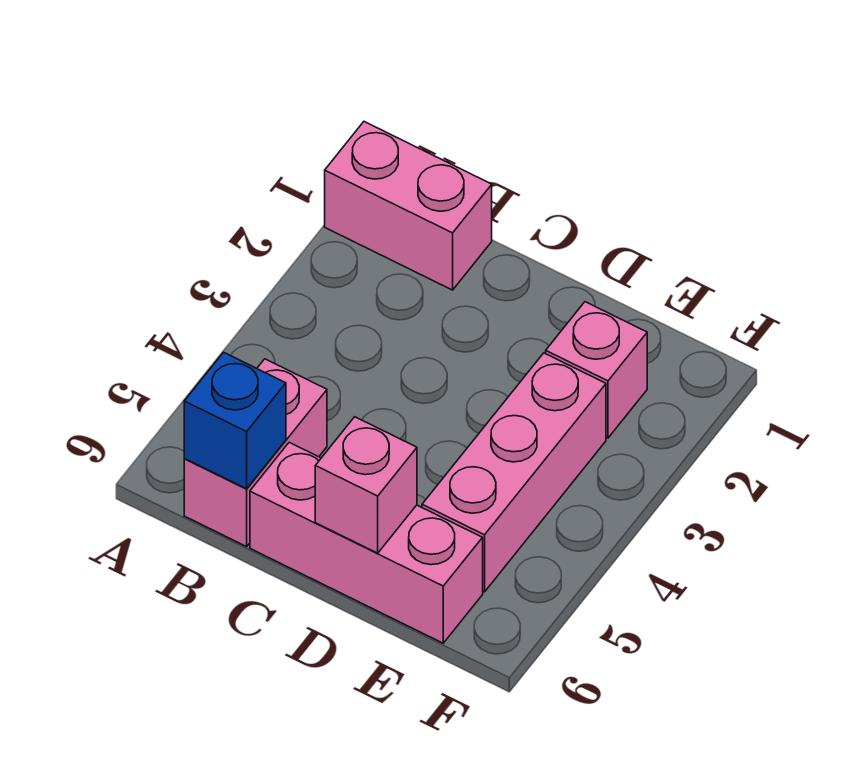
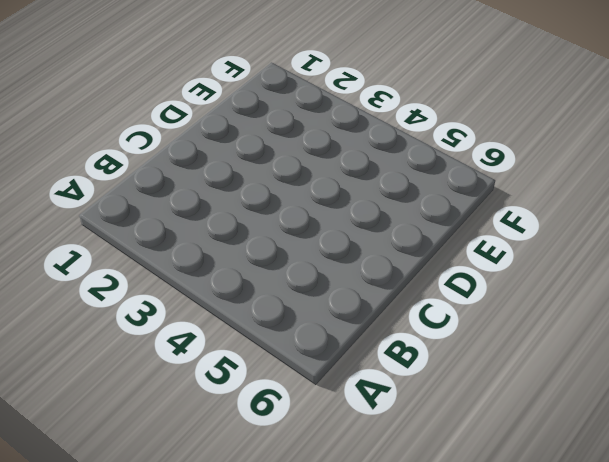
none -> pink brick A1:B1 level 1
none -> pink brick B5:B6 level 1

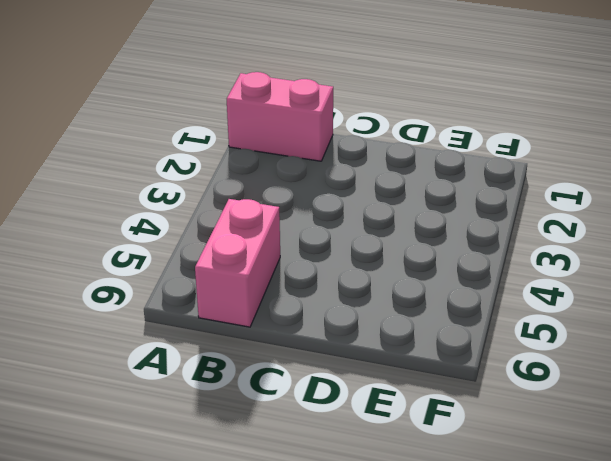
none -> pink brick C6:E6 level 1
none -> pink brick E2 level 1

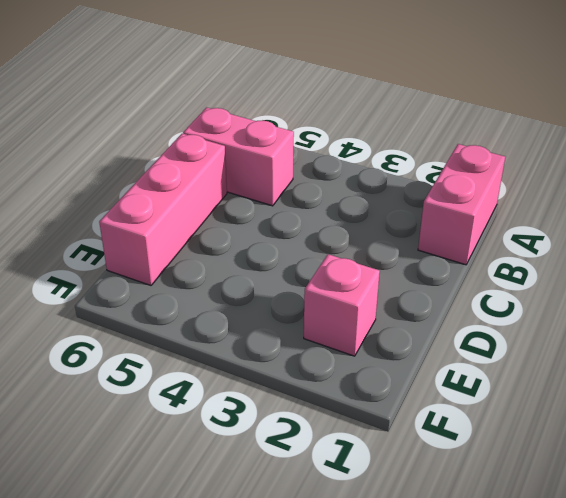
none -> pink brick E3:E5 level 1
none -> blue brick B6 level 2

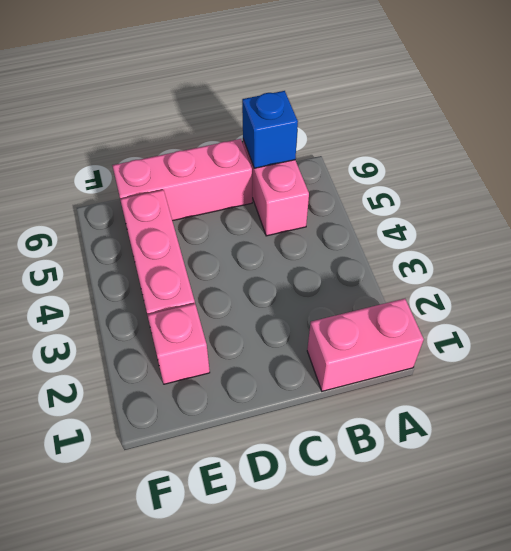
none -> pink brick D6 level 2

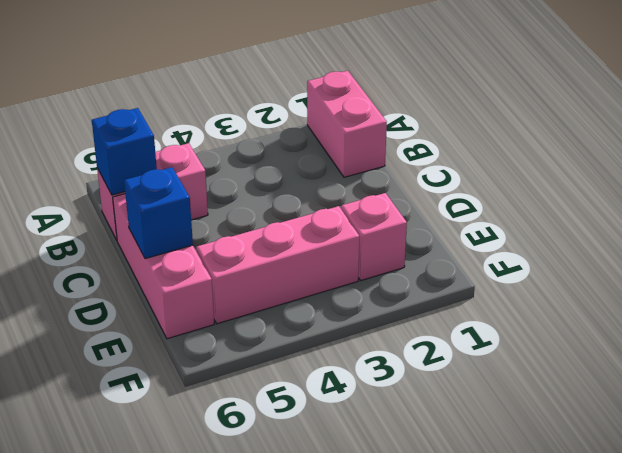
blue brick D6 level 2 -> pink brick D6 level 2

